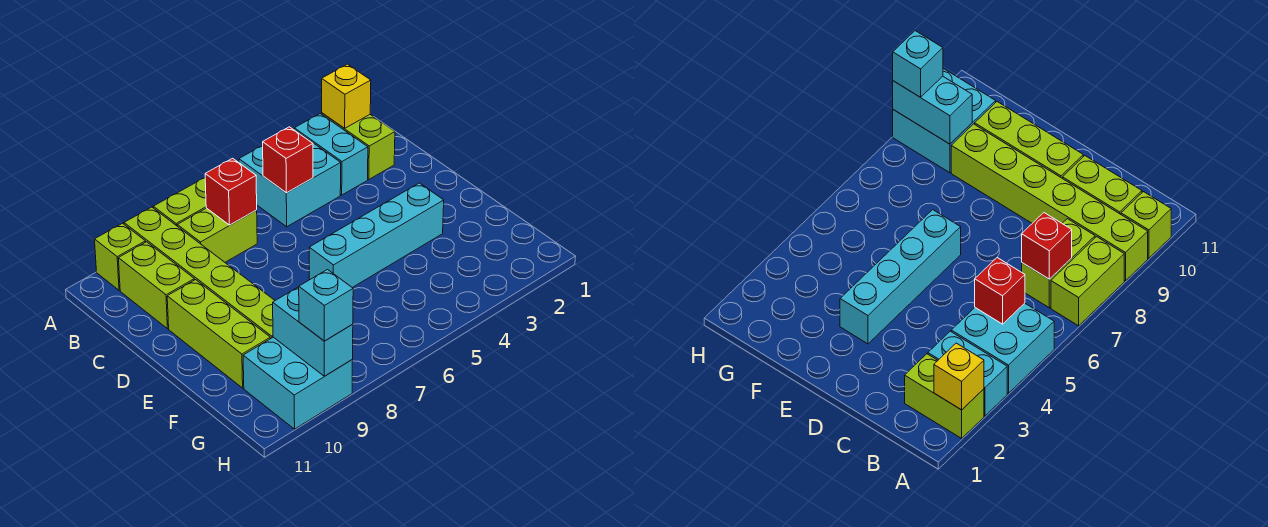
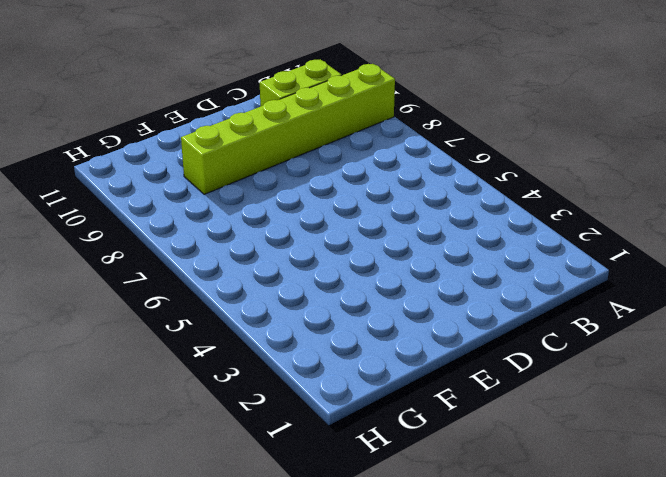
none -> lime brick A2:B2 level 1
none -> cyan brick A3:B3 level 1
none -> cyan brick A4:B5 level 1

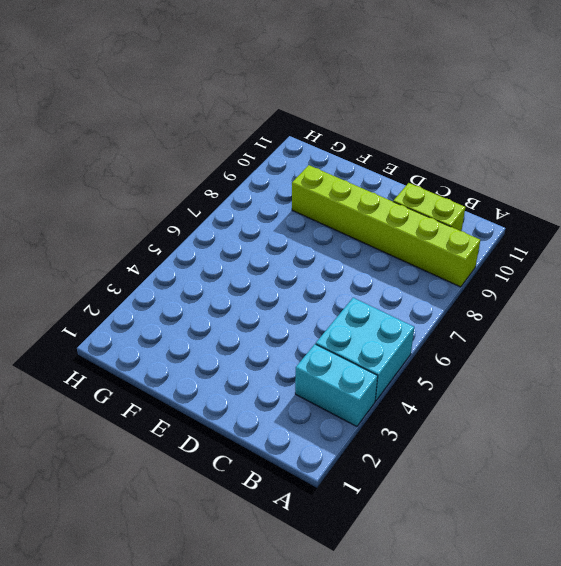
none -> lime brick A2:B2 level 1
none -> lime brick A7:A8 level 1
none -> lime brick A10 level 1

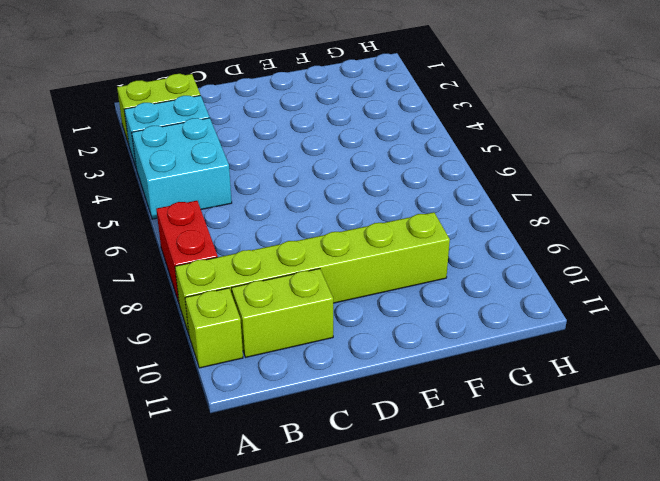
red brick A7:A8 level 1 -> lime brick A7:A8 level 1
none -> lime brick B7:B8 level 1
none -> lime brick D10:F10 level 1
none -> cyan brick E3:E6 level 1

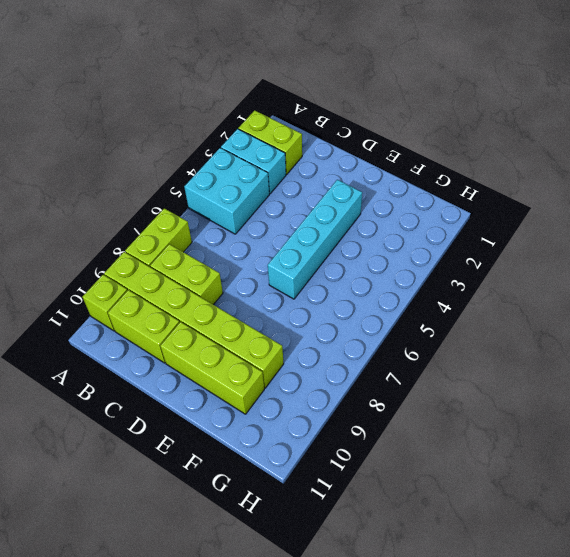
lime brick B8:C8 level 1 -> lime brick B7:B8 level 1
none -> cyan brick G9:H10 level 1
none -> yellow brick A2 level 2
none -> red brick B5 level 2

